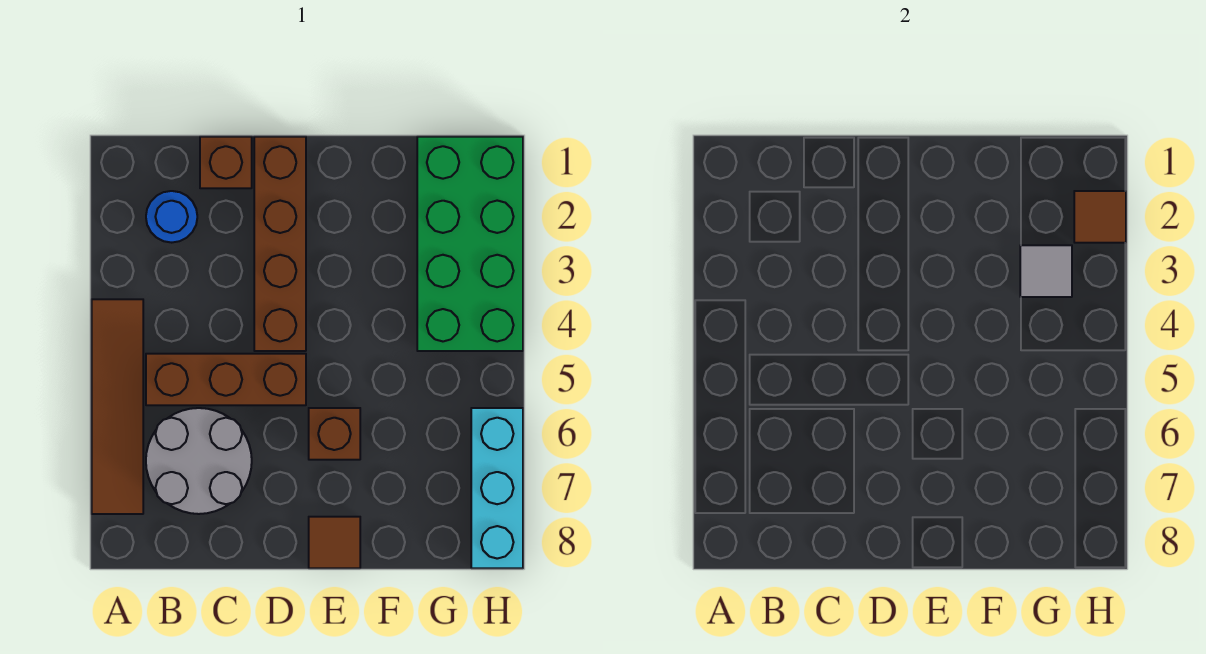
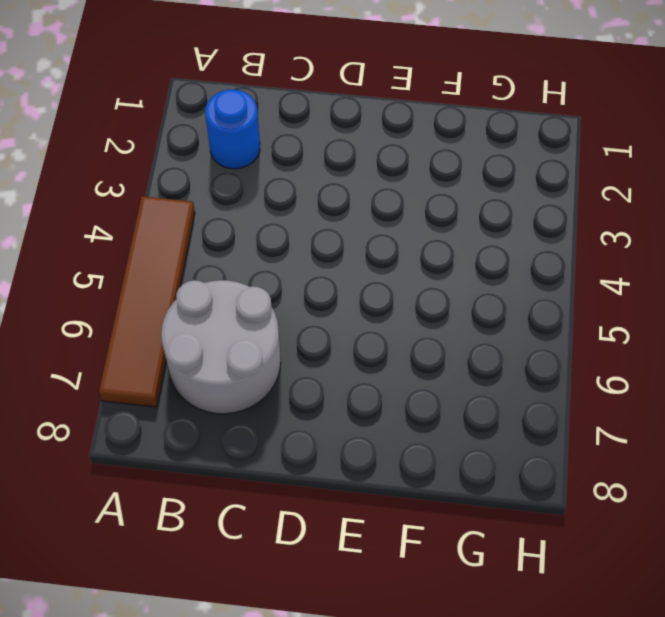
none -> brown brick B5:D5 level 1
none -> brown brick C1 level 1
none -> brown brick D1:D4 level 1

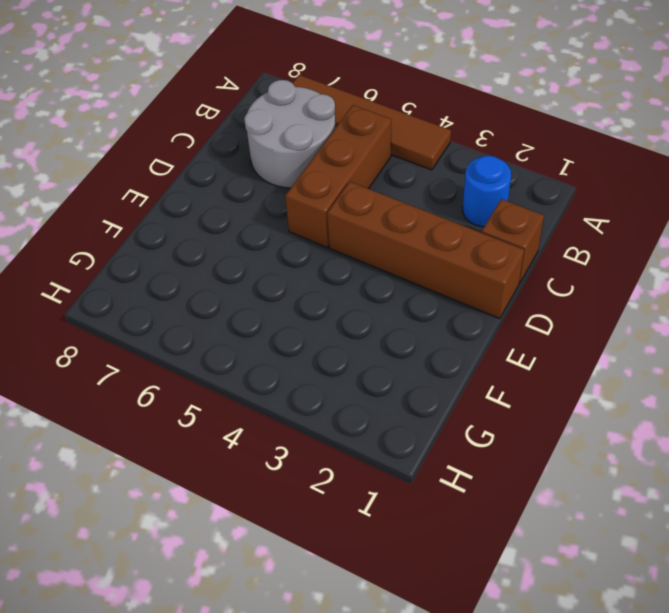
none -> brown brick E6 level 1
none -> brown tile E8 level 1
none -> green brick G1:H4 level 1

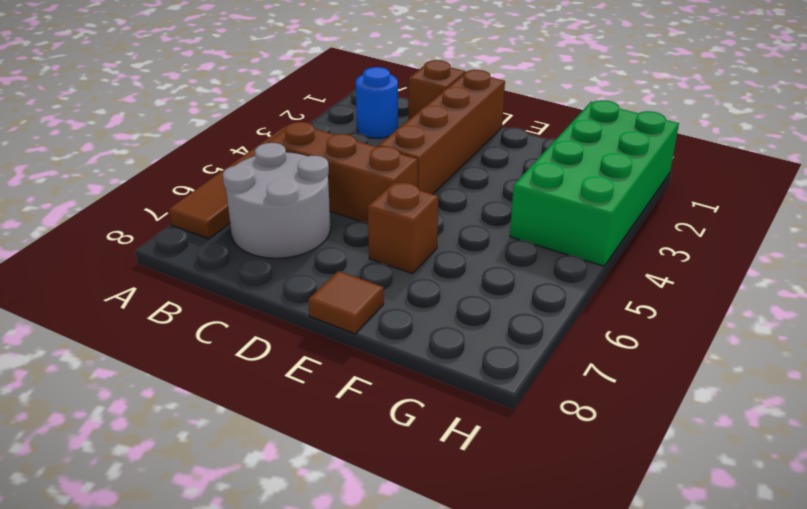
none -> cyan brick H6:H8 level 1
none -> grey tile G3 level 2
none -> brown tile H2 level 2

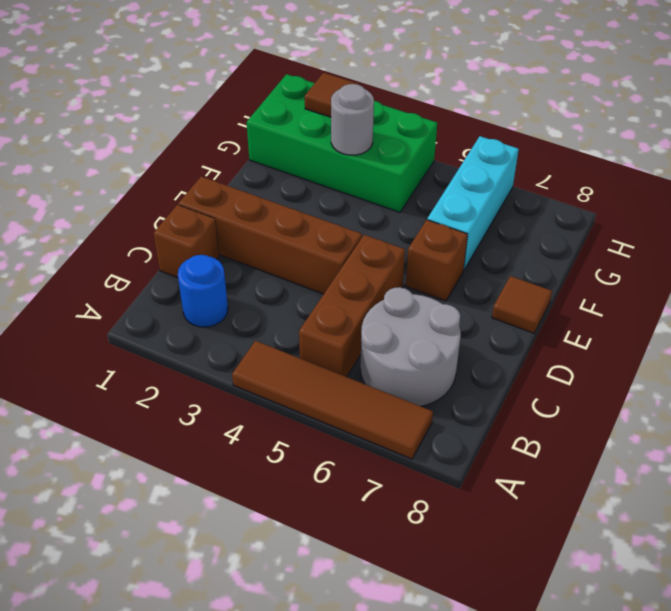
cyan brick F6:H6 level 1 -> cyan brick H6:H8 level 1
grey round brick G3 level 2 -> grey tile G3 level 2

